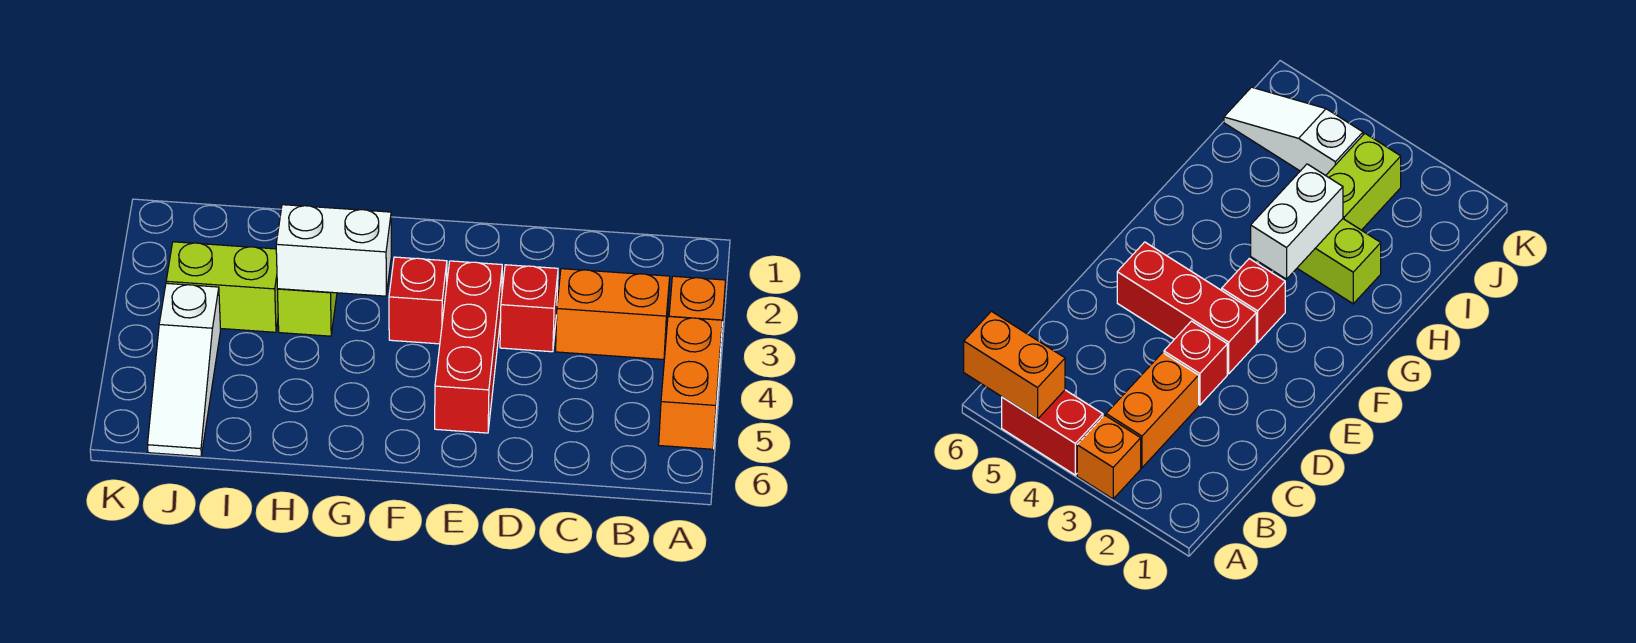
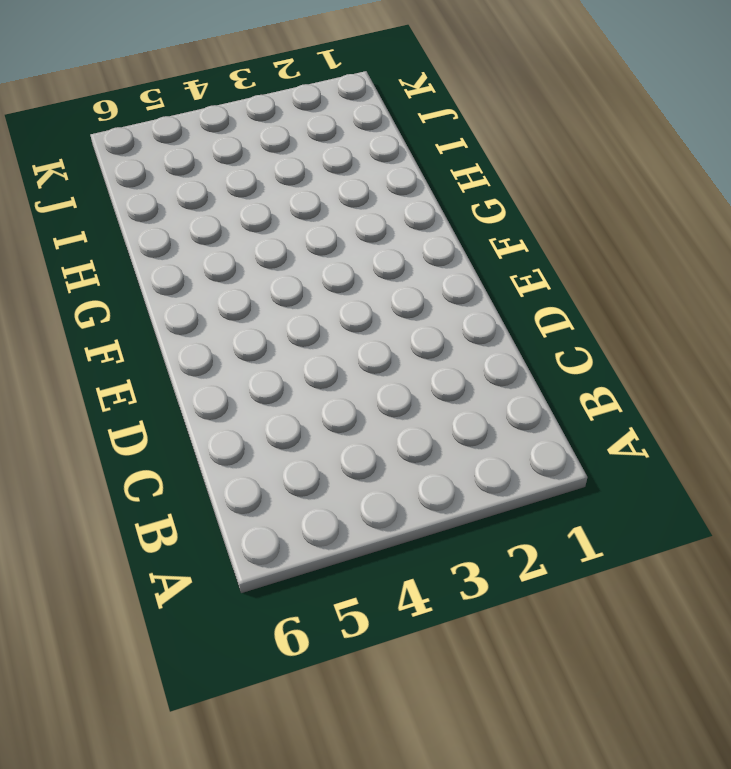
none -> orange brick A3 level 1
none -> red brick A4:A5 level 1

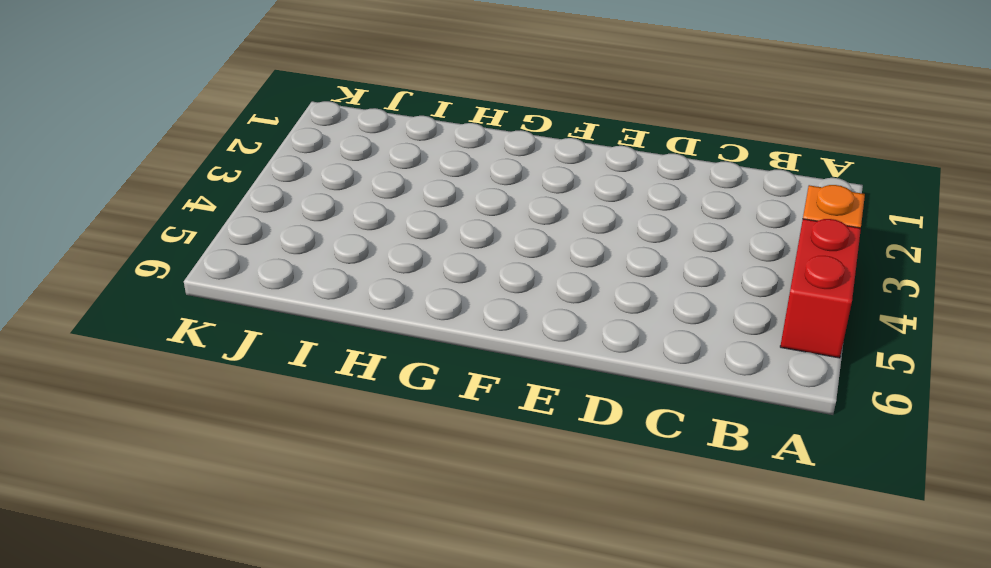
none -> orange brick B3:C3 level 1
none -> red brick D3 level 1

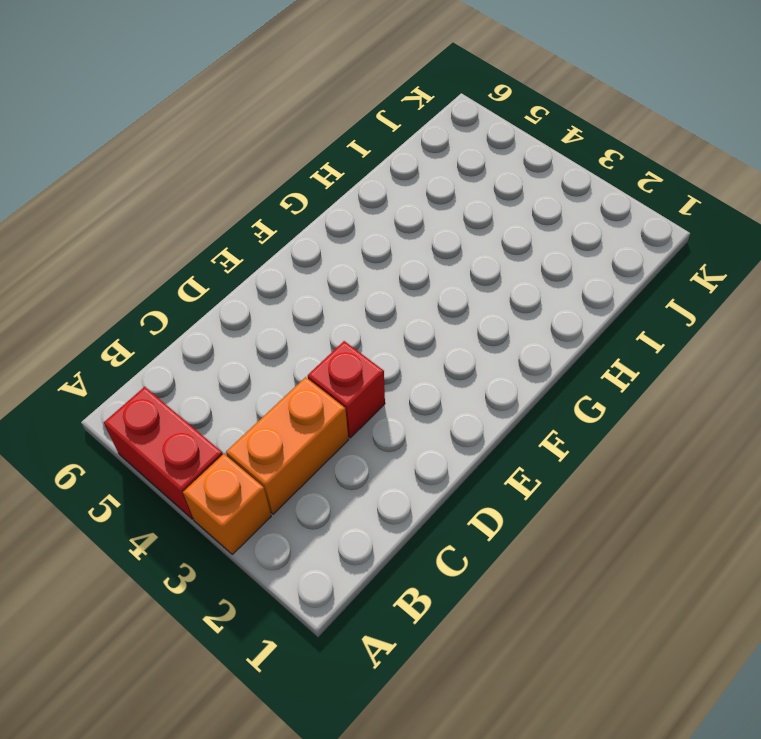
none -> red brick E3:E5 level 1
none -> red brick F3 level 1

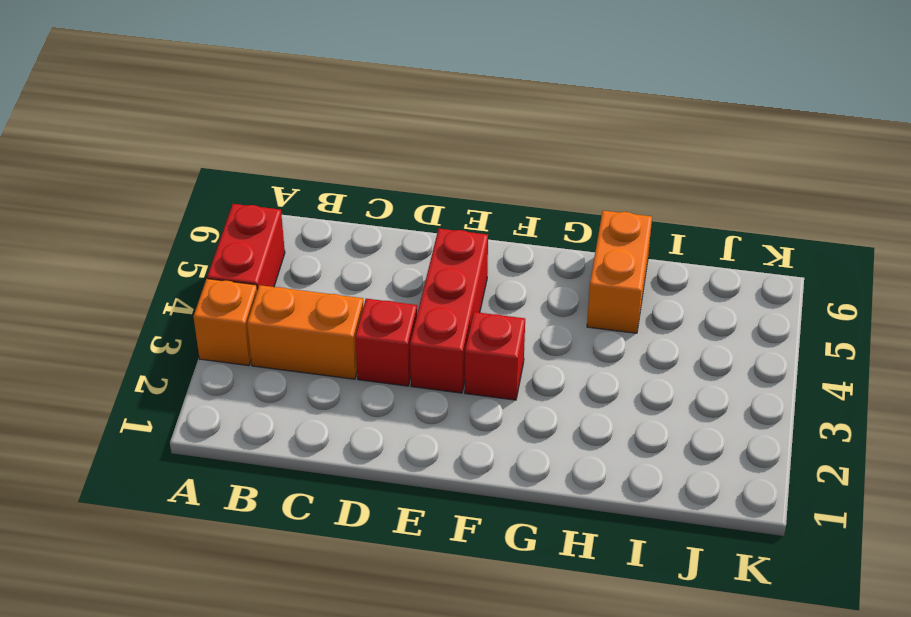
orange brick H5:H6 level 1 -> orange brick A5:A6 level 2
none -> lime brick H2:H3 level 1
none -> lime brick I3:J3 level 1

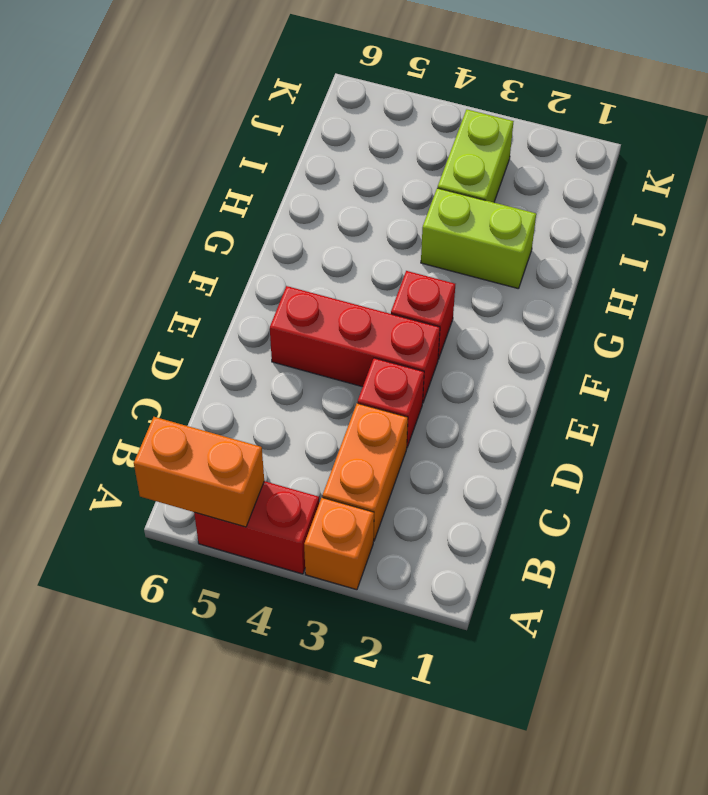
none -> white slope J4:J6 level 1 top 4
none -> white brick G3:H3 level 2

